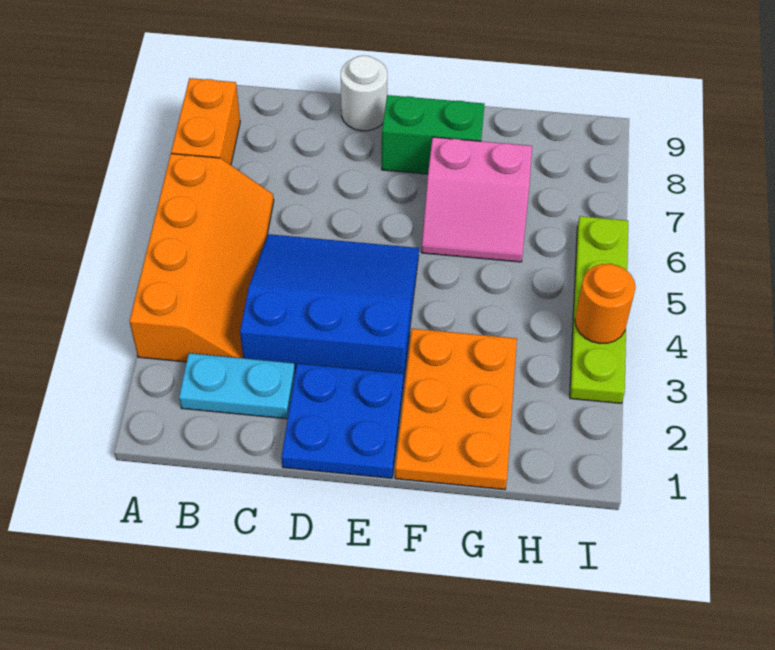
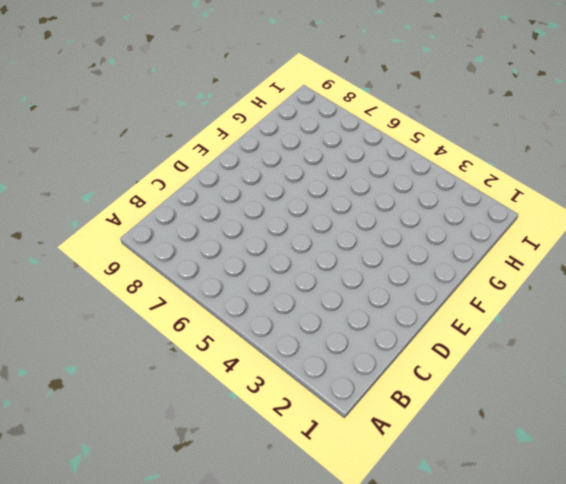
none -> orange slope A3:B6 level 1 top A
none -> orange brick A7:A8 level 1

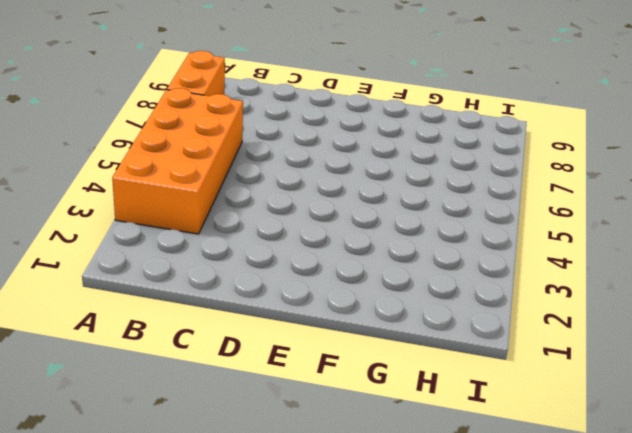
orange brick A3:B6 level 1 -> orange slope A3:B6 level 1 top A
none -> cyan plate B2:C2 level 1
none -> blue slope C3:E5 level 1 top 3

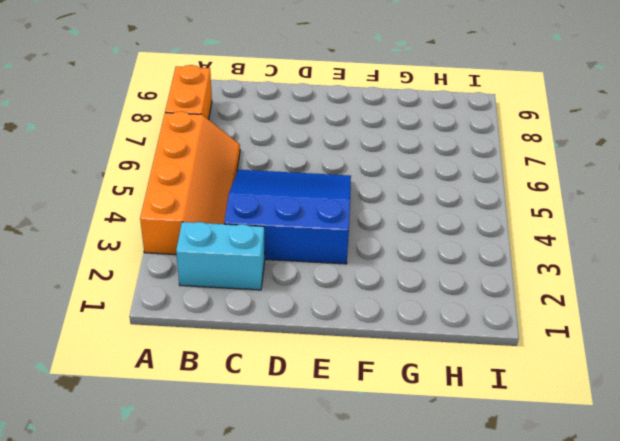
cyan brick B2:C2 level 1 -> cyan plate B2:C2 level 1
none -> blue plate D1:E2 level 1
none -> white round brick D9 level 1

